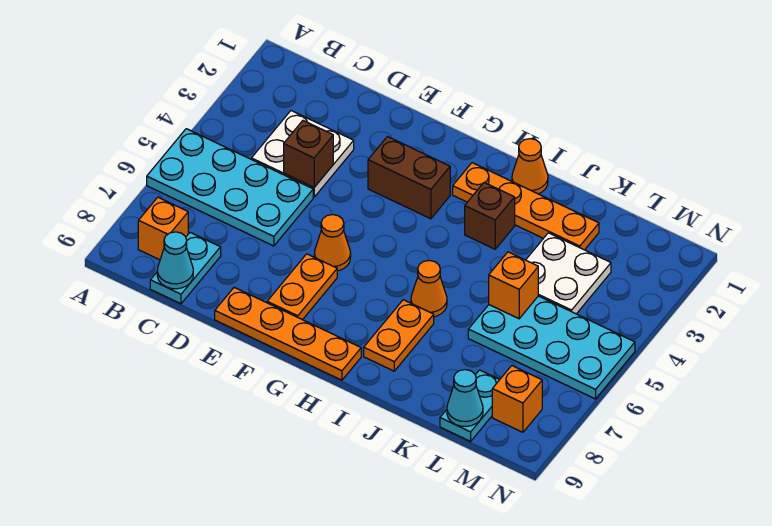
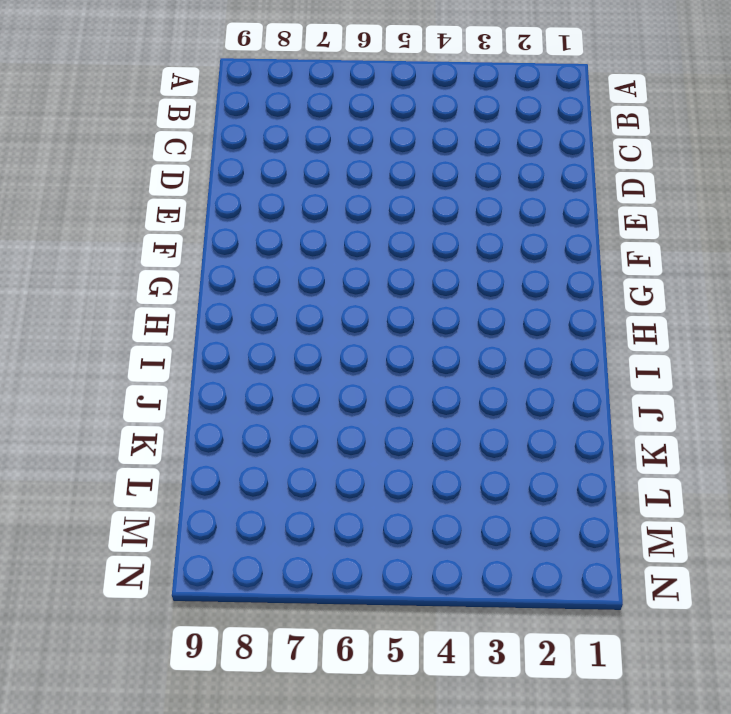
none -> cyan plate A5:D6 level 1
none -> orange brick B8 level 1
none -> white plate C3:D4 level 1

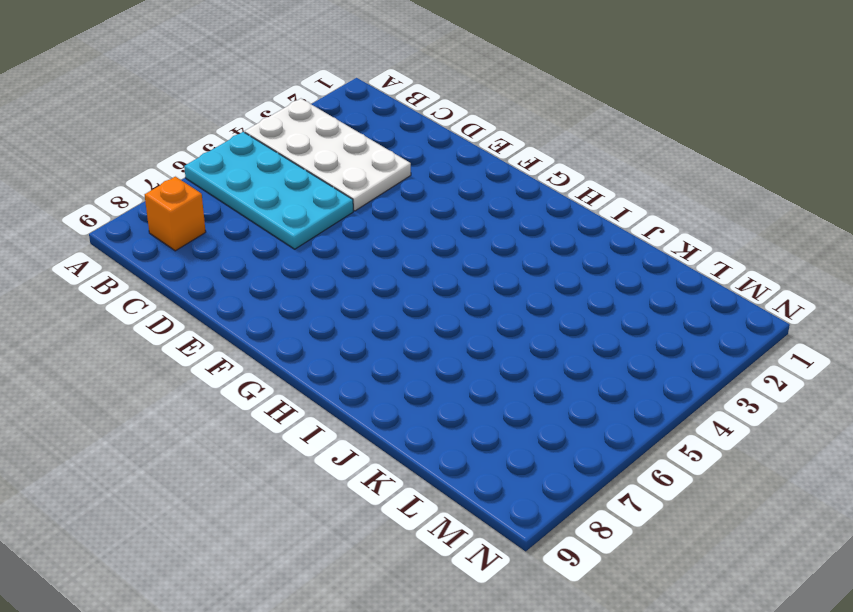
white plate A3:D4 level 1 -> white plate C3:D4 level 1
none -> cyan plate C8:C9 level 1
none -> orange plate E9:H9 level 1
none -> brown brick F3:G3 level 1

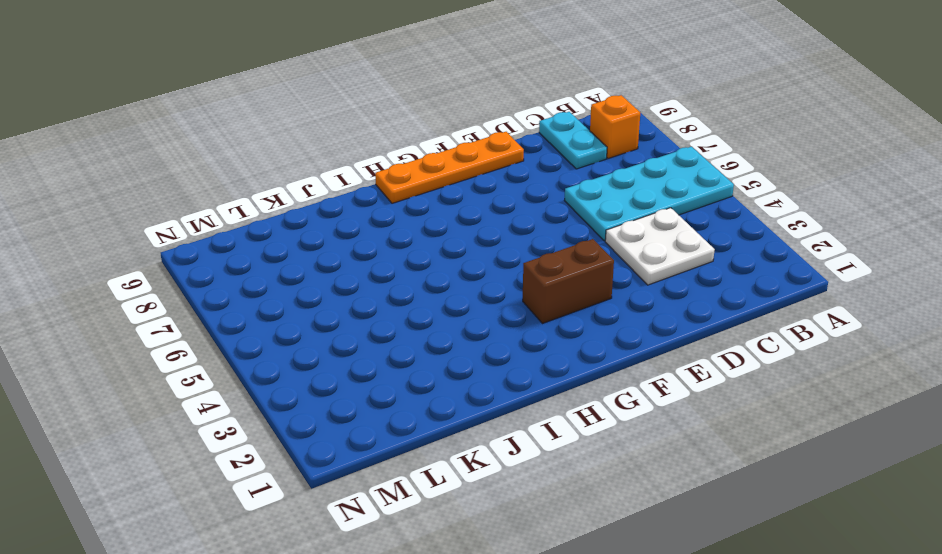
none -> orange cone F6 level 1
none -> orange plate F7:F8 level 1
none -> orange plate H2:K2 level 1

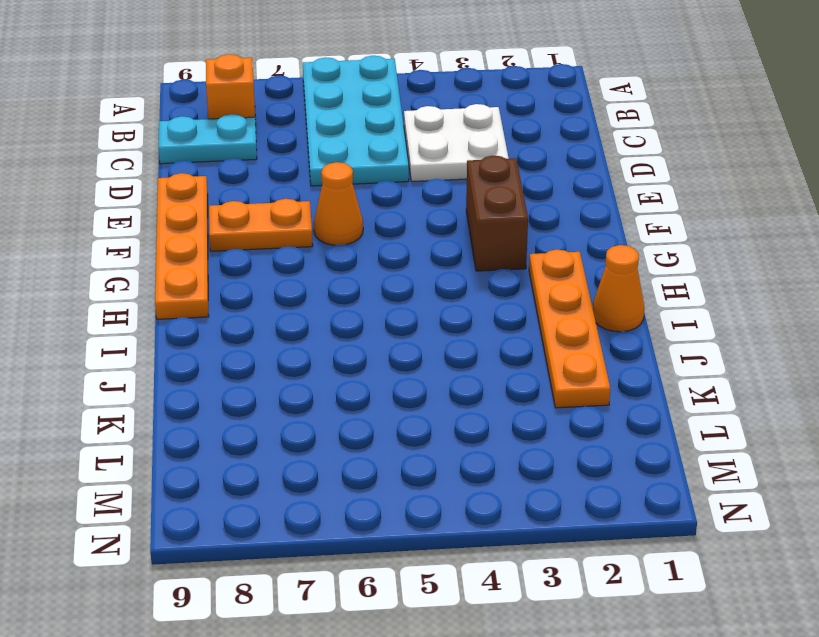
none -> brown brick I3 level 1
none -> orange cone I6 level 1
none -> orange plate I7:I8 level 1

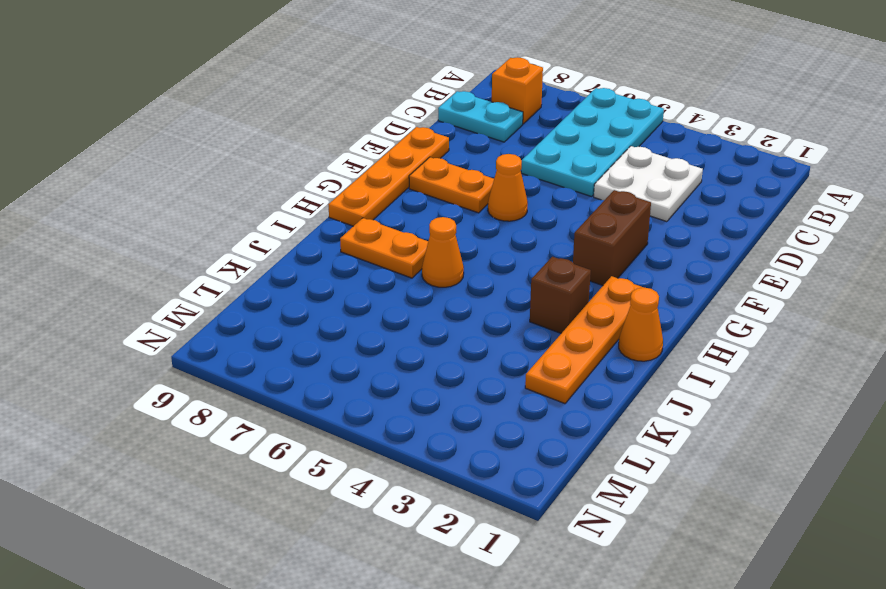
none -> white plate K3:L4 level 1
none -> cyan plate K5:N6 level 1
none -> cyan plate L8:L9 level 1

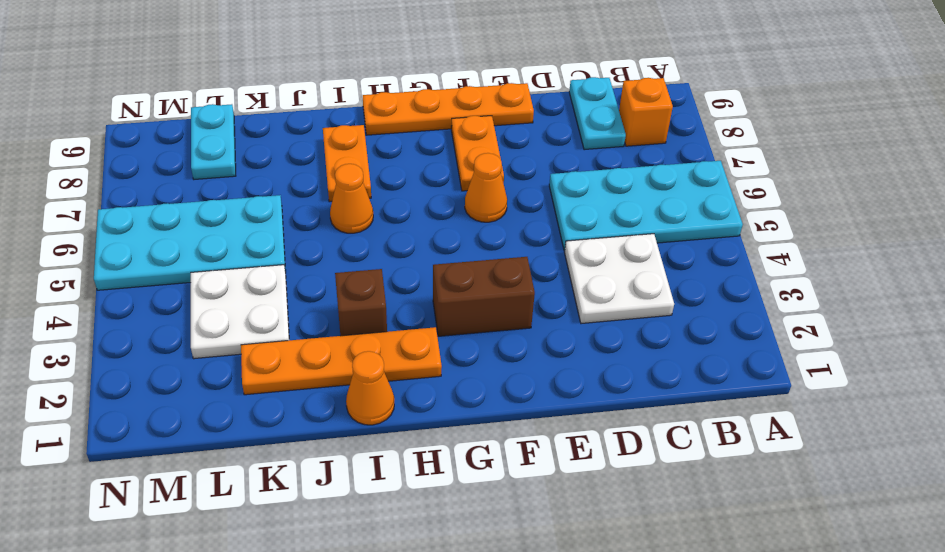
none -> orange brick M8 level 1
none -> cyan cone C9 level 2
none -> brown brick D4 level 2

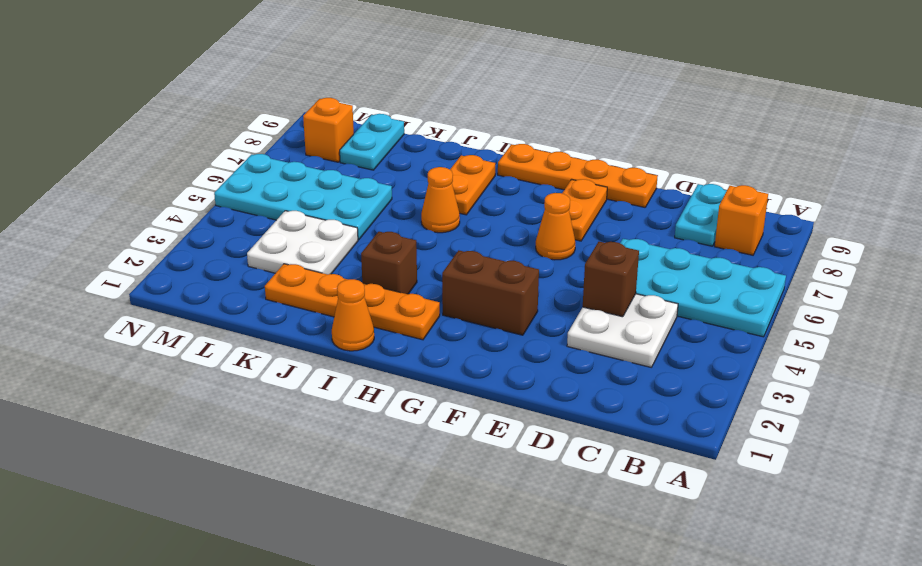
none -> cyan cone C9 level 2
none -> orange brick K5 level 2
none -> cyan cone L9 level 2

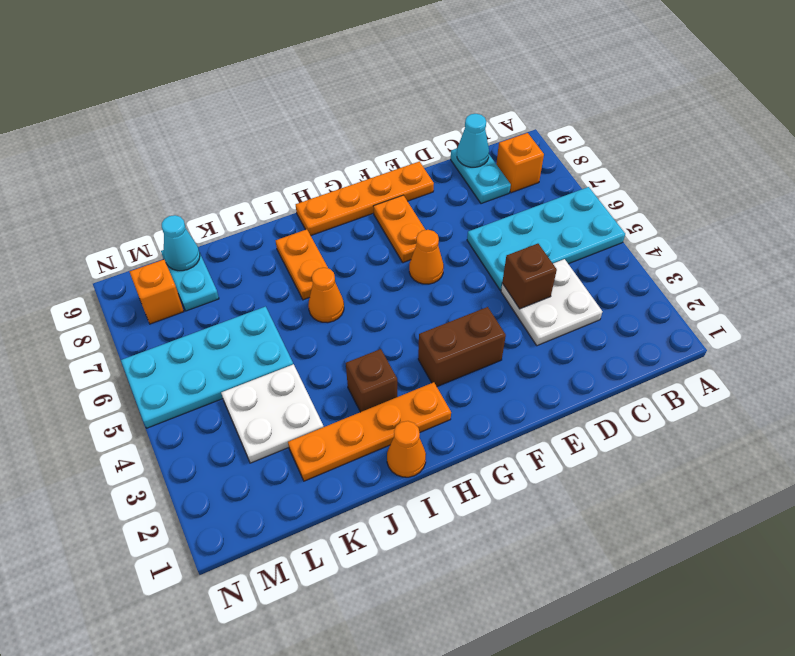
none -> orange brick K5 level 2

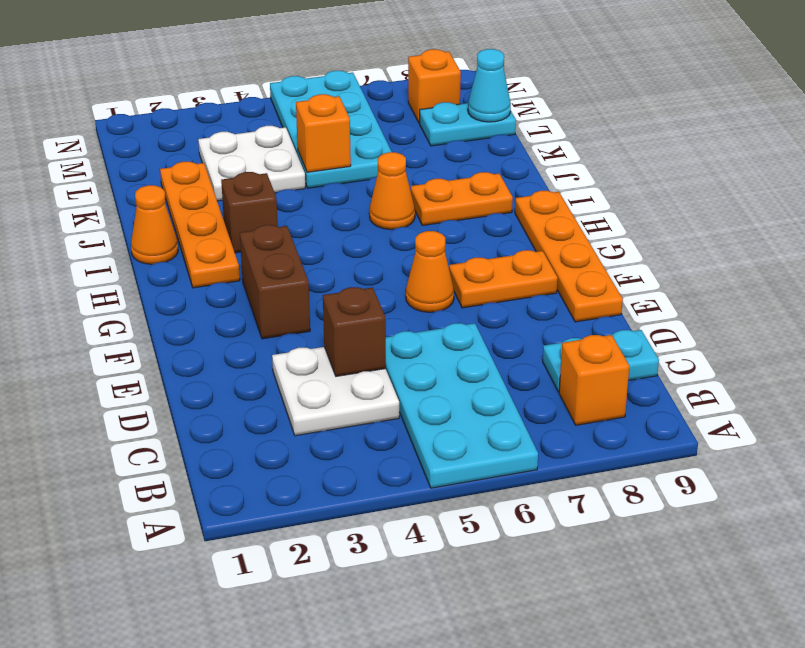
none -> cyan cone C9 level 2

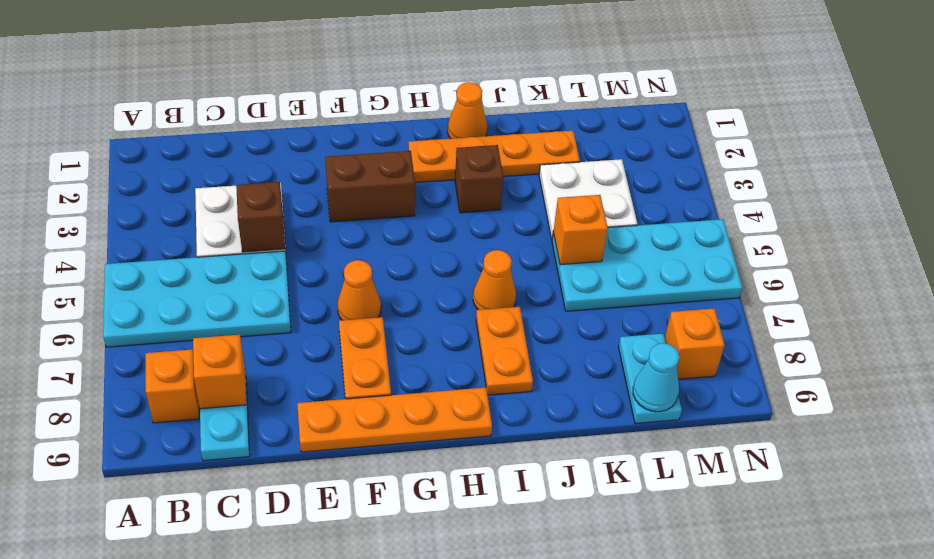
orange brick C8 level 2 -> none
none -> cyan cone C9 level 2

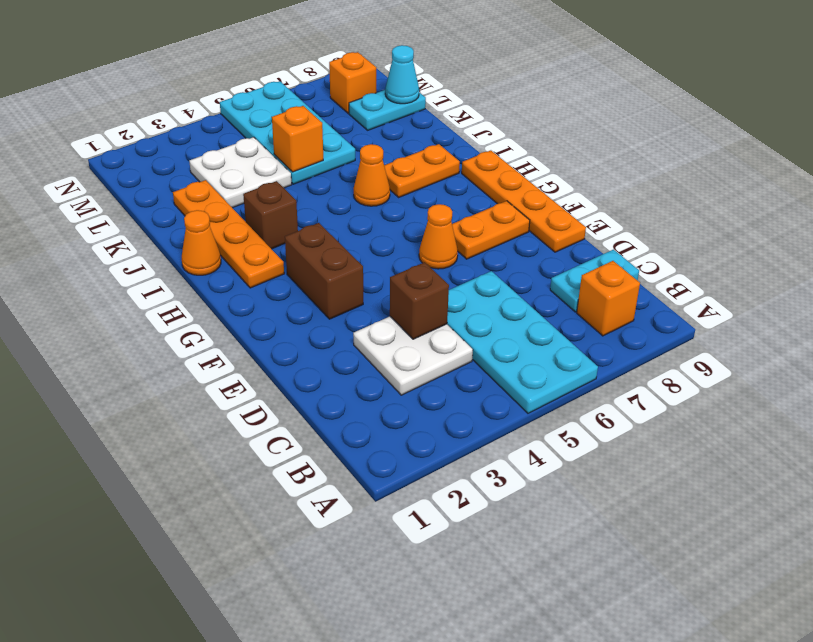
none -> cyan cone C9 level 2

